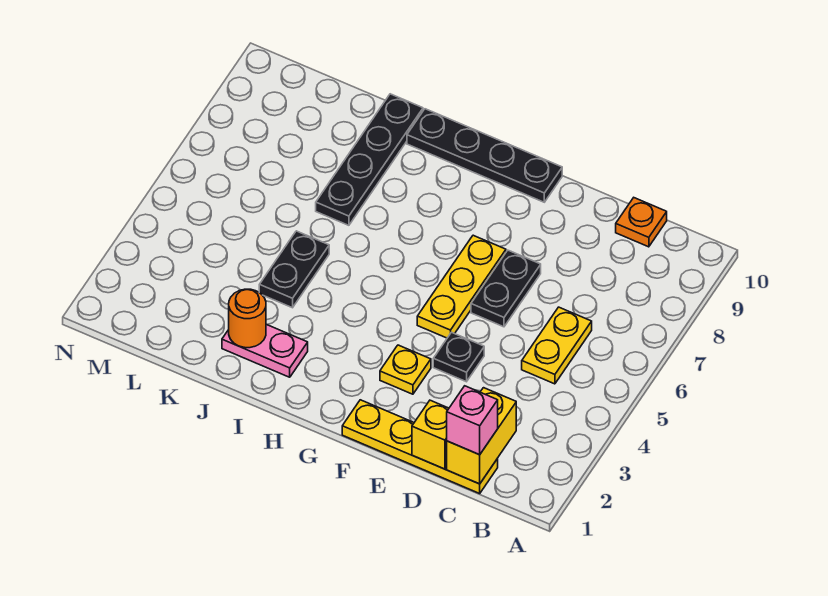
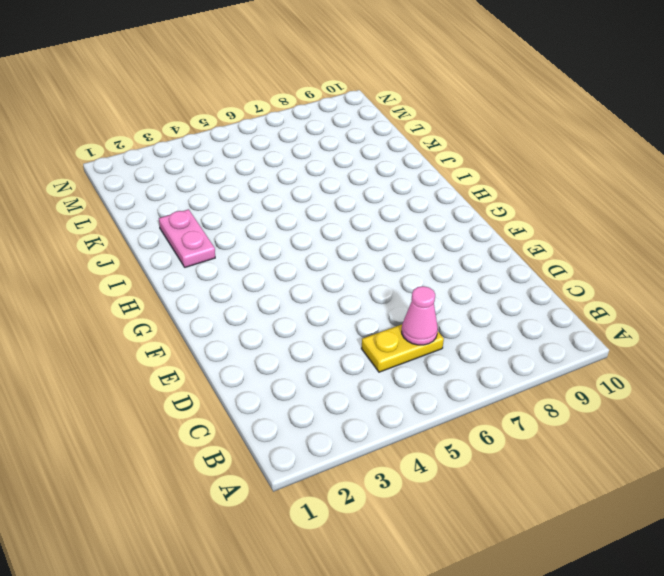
pink cone C6 level 2 -> none
none -> yellow plate C1:F1 level 1
none -> orange plate C10 level 1
none -> black plate E4 level 1

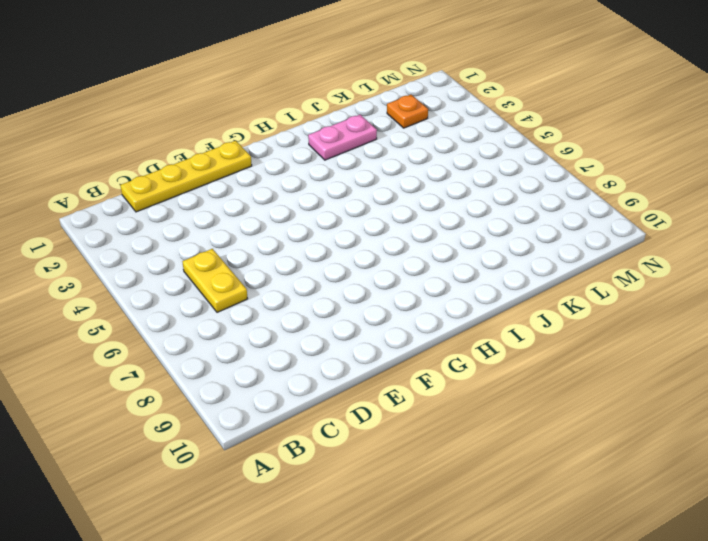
orange plate L2 level 1 -> orange plate C10 level 1
none -> black plate E4 level 1
none -> black plate E6:E7 level 1
none -> yellow plate F3 level 1

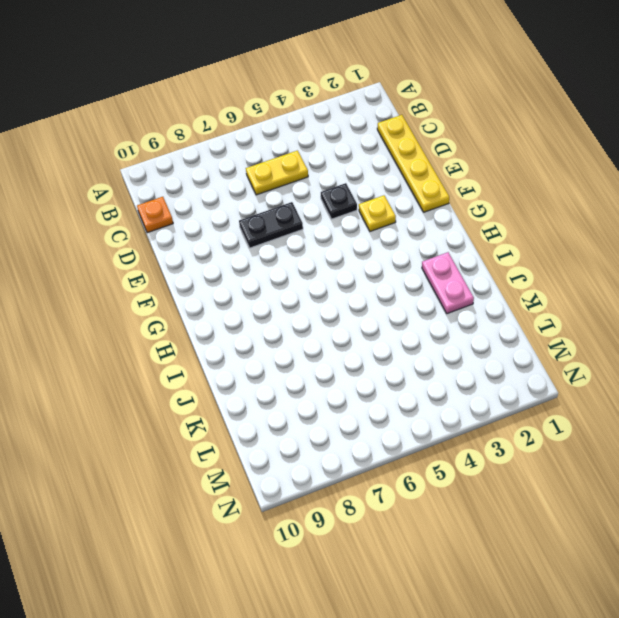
none -> yellow plate F5:F7 level 1
none -> black plate F10:I10 level 1
none -> black plate J4:J5 level 1

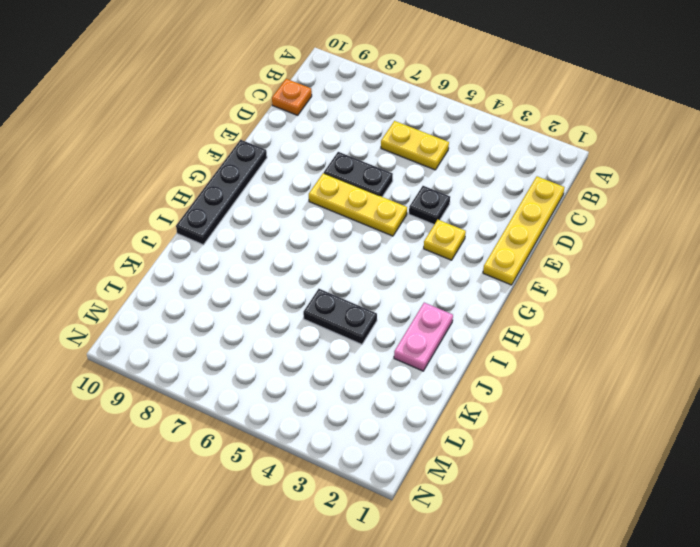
none -> black plate J7:J10 level 1
none -> yellow brick C1:C2 level 2
none -> yellow brick D1 level 2

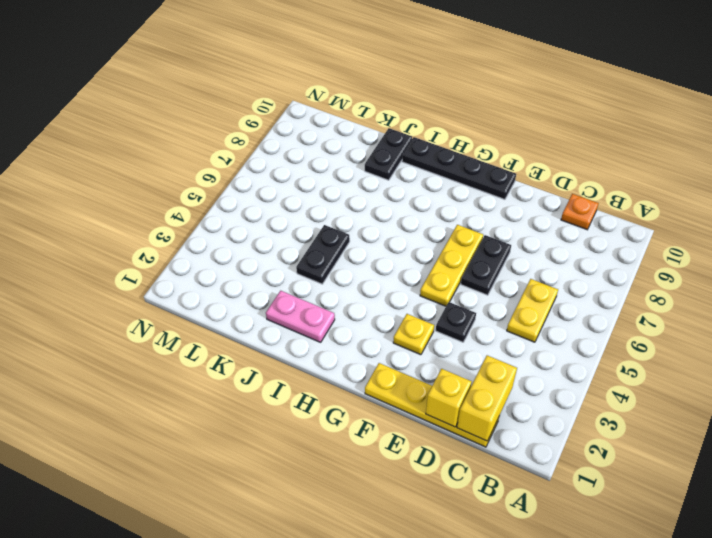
black plate J9:J10 level 1 -> black plate J7:J10 level 1
none -> orange round brick J2 level 2
none -> pink brick C1 level 3

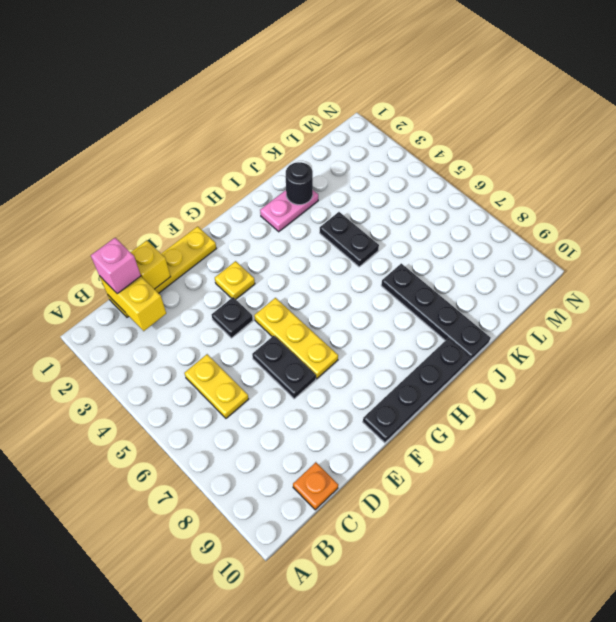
black round brick J2 level 2 -> orange round brick J2 level 2

